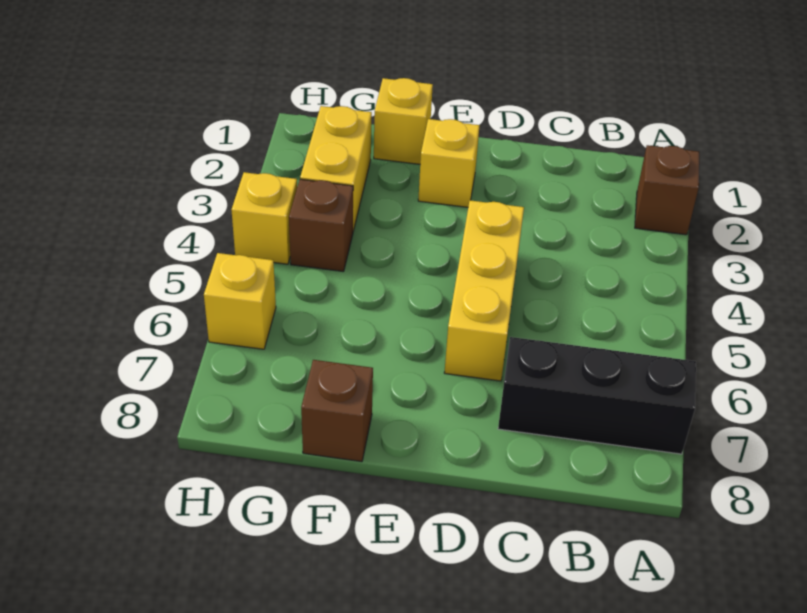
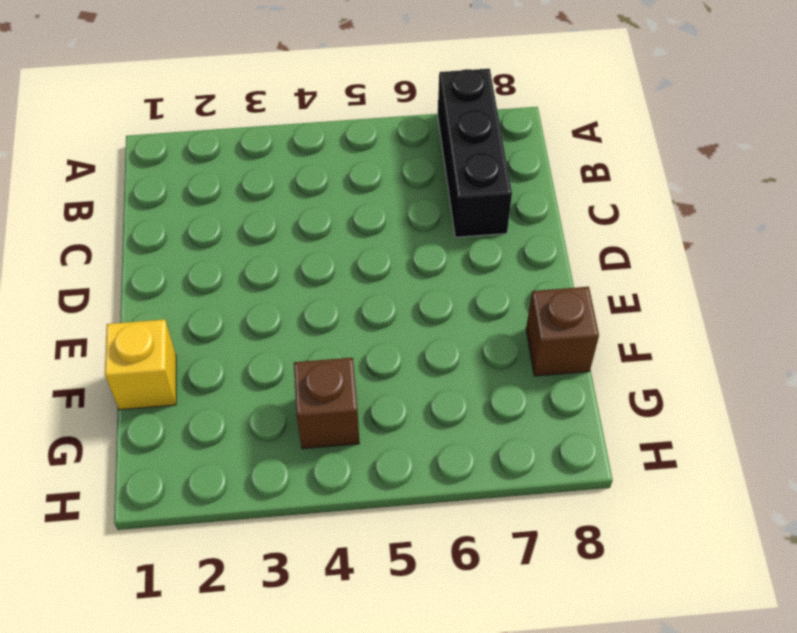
none -> brown brick A2 level 1
none -> yellow brick D4:D6 level 1

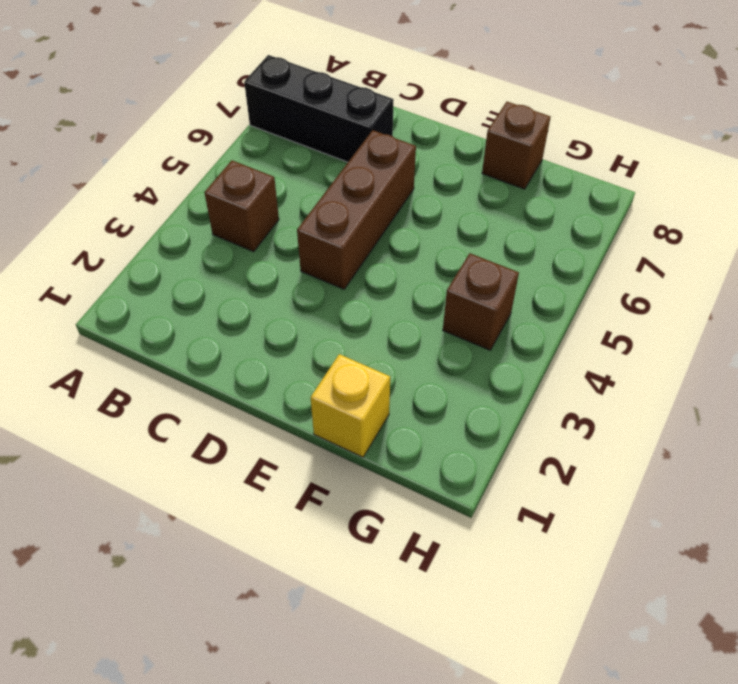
brown brick B4 level 1 -> brown brick A2 level 1
brown brick D4:D6 level 1 -> yellow brick D4:D6 level 1
none -> yellow brick E2 level 1
none -> yellow brick G2:G3 level 1

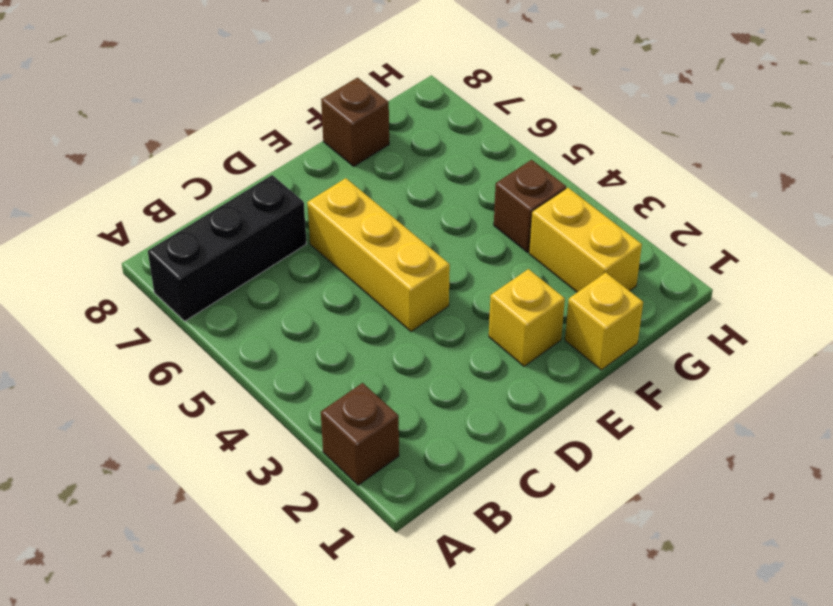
none -> yellow brick H4 level 1
none -> yellow brick H6 level 1

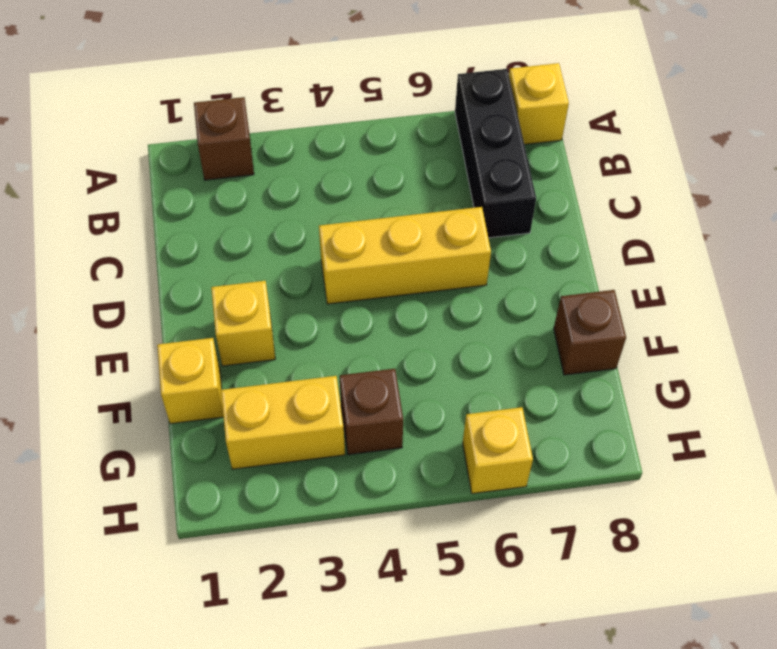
yellow brick A8 level 1 -> yellow brick H4 level 1

